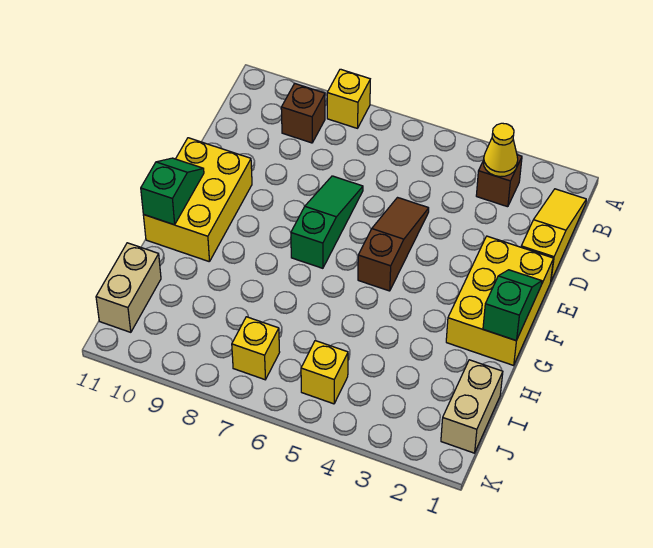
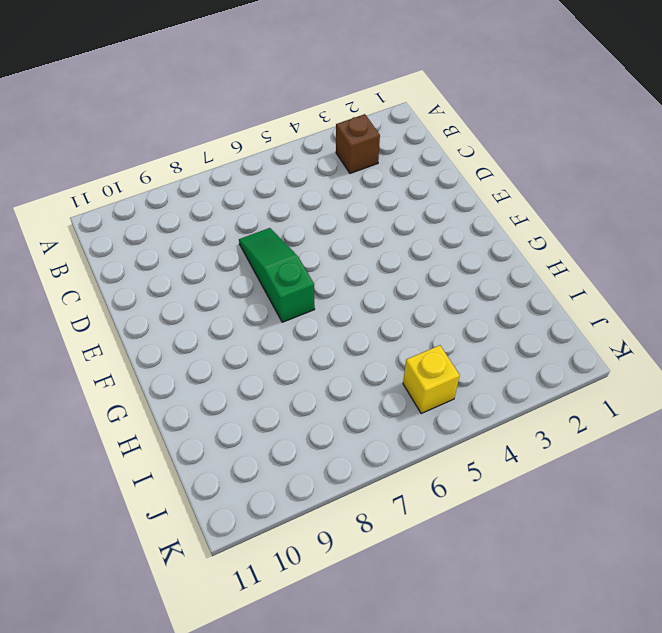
none -> yellow brick A8 level 1
none -> yellow slope B1:D1 level 1 top D
none -> brown brick B9 level 1

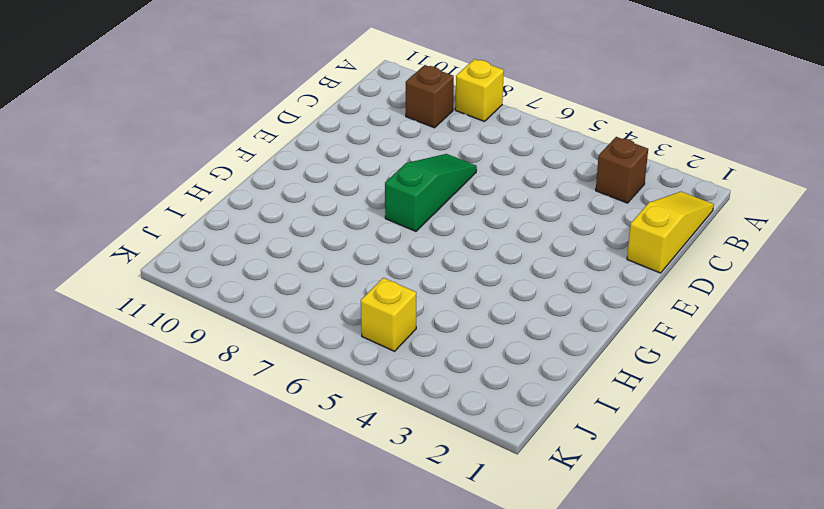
none -> brown slope D5:F5 level 1 top F
none -> yellow brick E1:G2 level 1
none -> yellow brick E10:G11 level 1

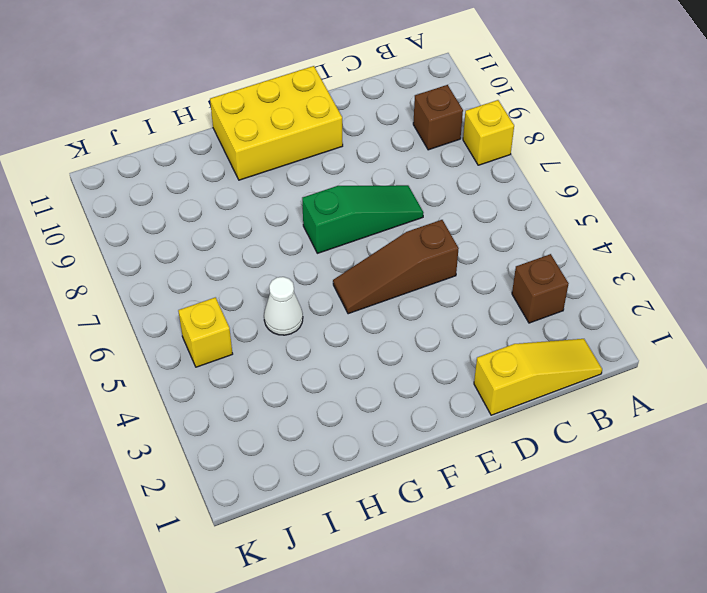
brown slope D5:F5 level 1 top D -> brown slope D5:F5 level 1 top F
white cone H5 level 1 -> none
none -> yellow brick E1:G2 level 1
none -> tan brick I1:J1 level 1
none -> tan brick I11:J11 level 1

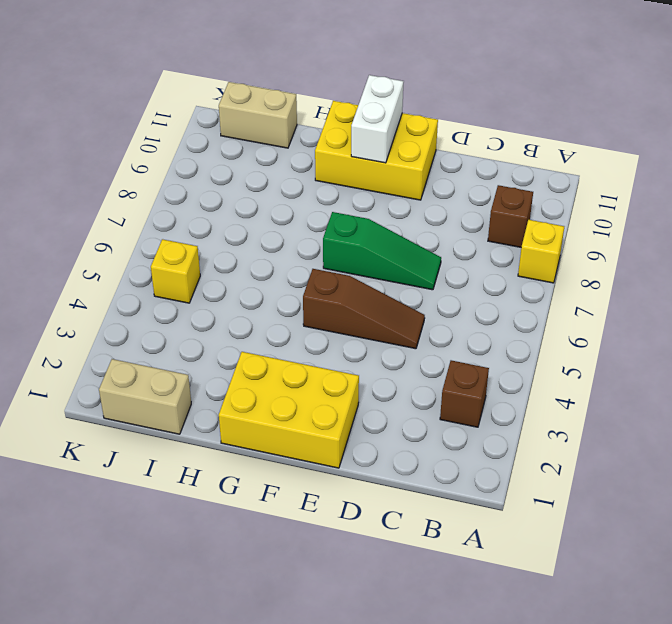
white brick F10:F11 level 2 -> green slope F11:G11 level 2 top G
none -> yellow slope B1:D1 level 1 top D
none -> yellow brick J7 level 1
none -> yellow cone B3 level 2

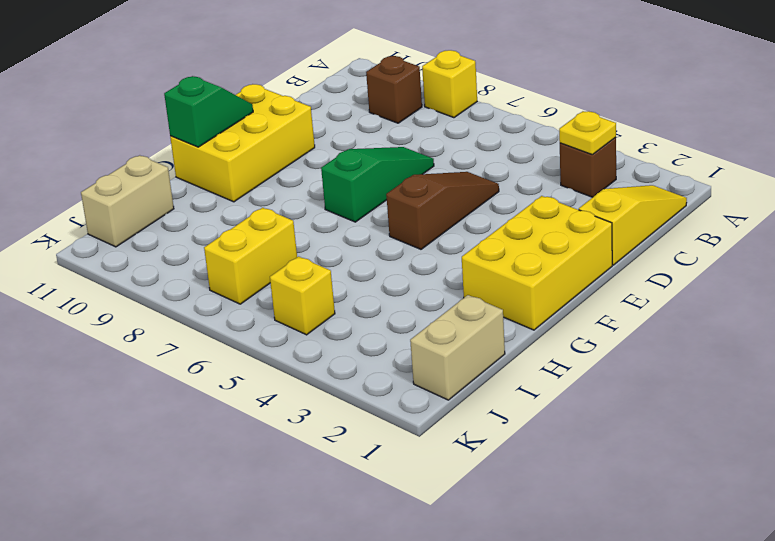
yellow plate B3 level 2 -> yellow cone B3 level 2
yellow brick I7:J7 level 1 -> yellow brick J7 level 1
none -> green slope F1:G1 level 2 top G

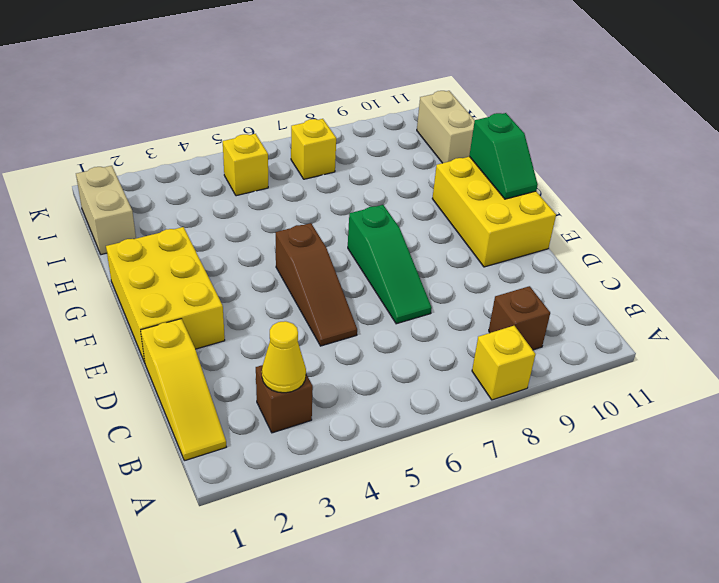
none -> green slope F1:G1 level 2 top G

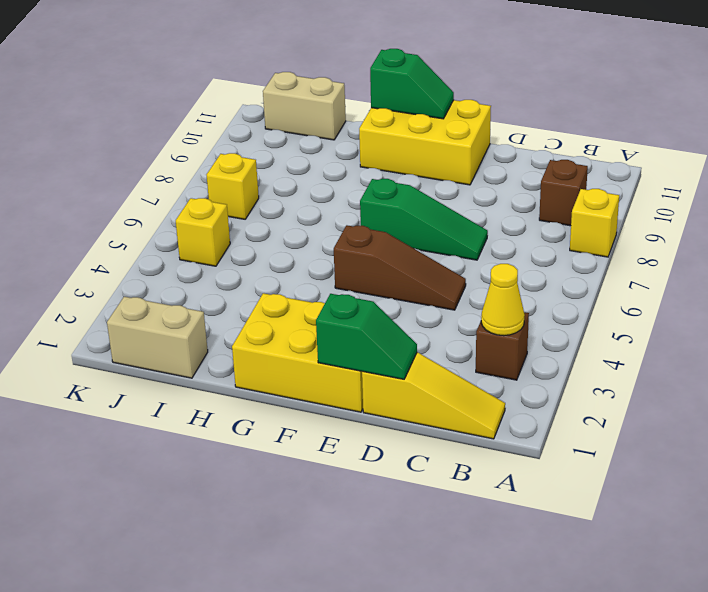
green slope D1:E1 level 2 top E -> green slope F1:G1 level 2 top G

